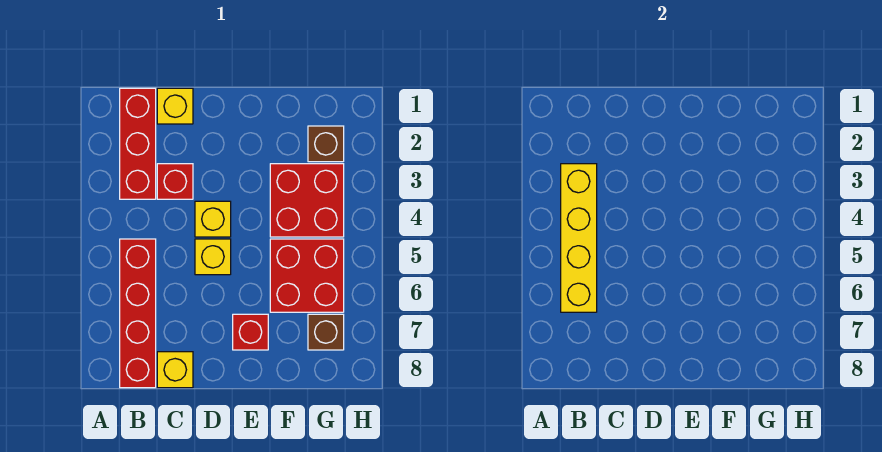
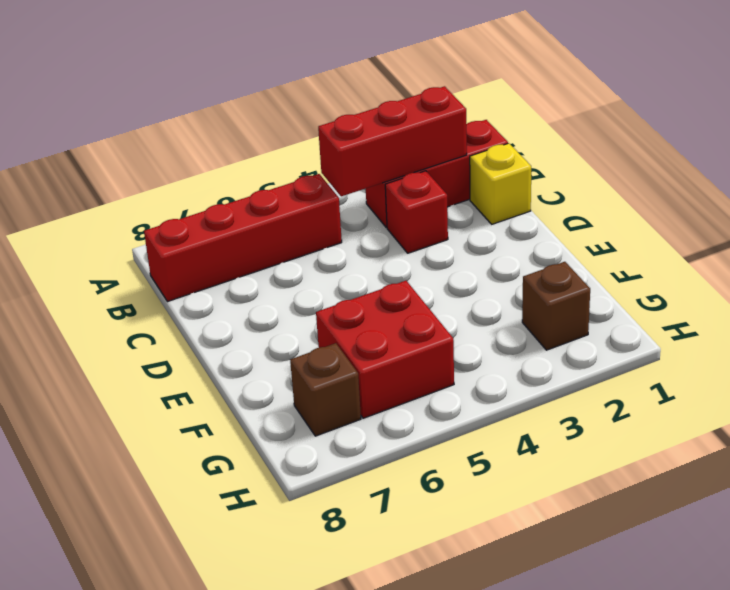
red brick B2:B4 level 2 -> yellow brick B3:B6 level 2
none -> yellow brick C8 level 1
none -> yellow brick D4 level 1
none -> yellow brick D5 level 1

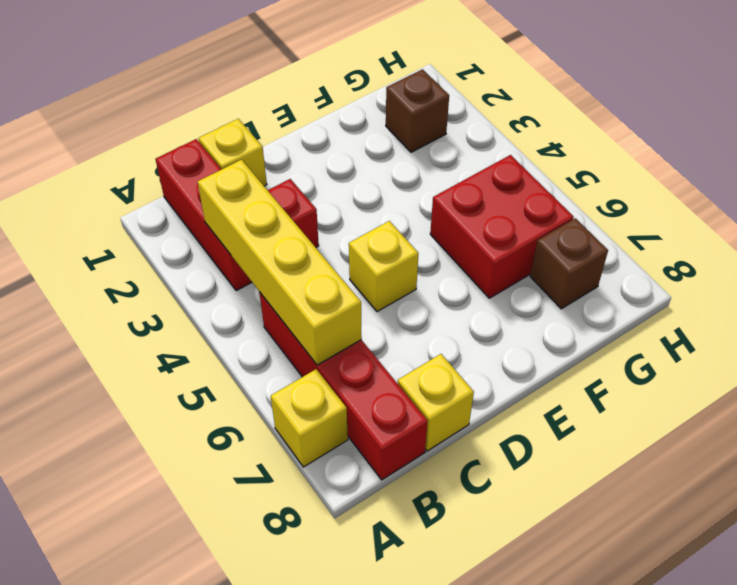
yellow brick A7 level 1 -> yellow brick D4 level 1
none -> red brick E7 level 1
none -> red brick F3:G4 level 1

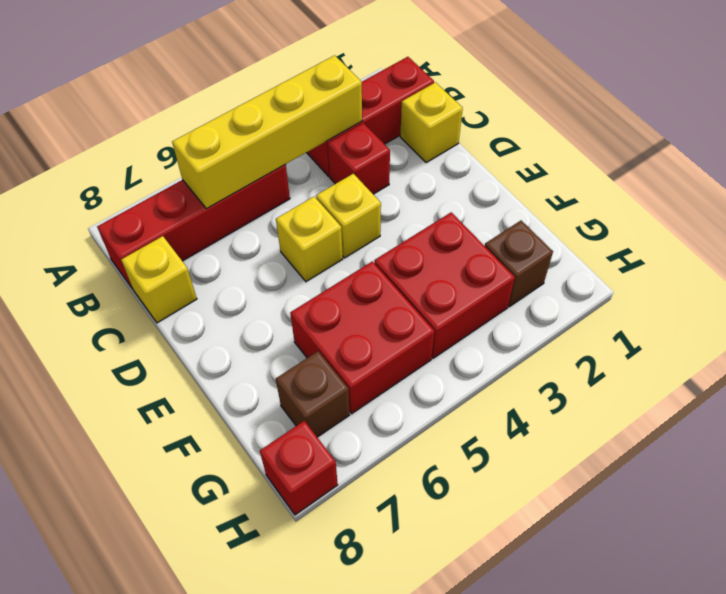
red brick H8 level 1 -> red brick E7 level 1

